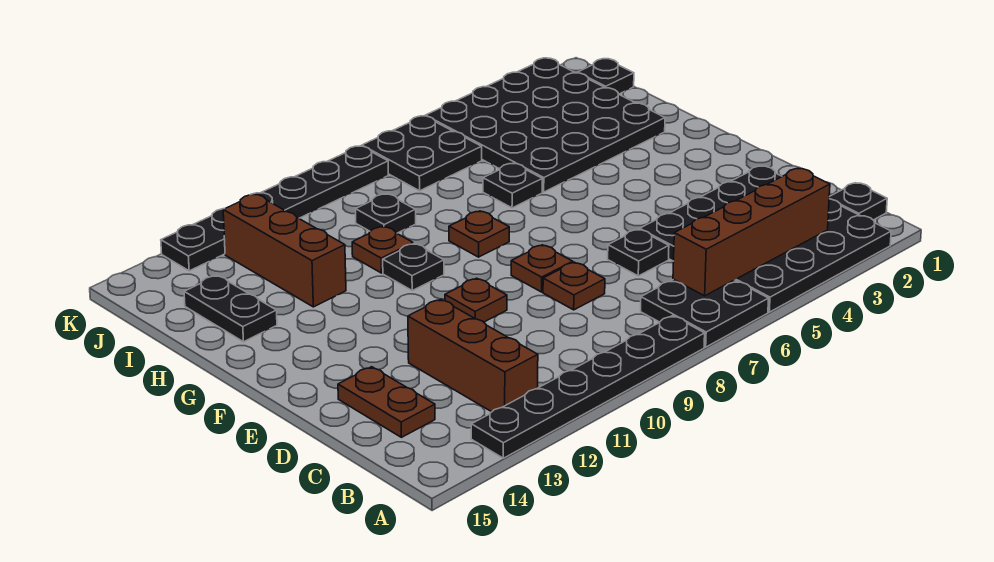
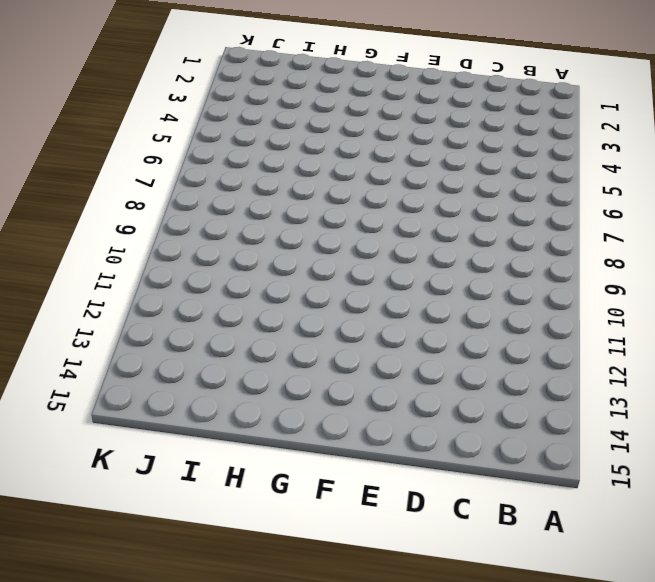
none -> black plate A2:D5 level 1
none -> black plate A6:B7 level 1
none -> black plate A8:A13 level 1

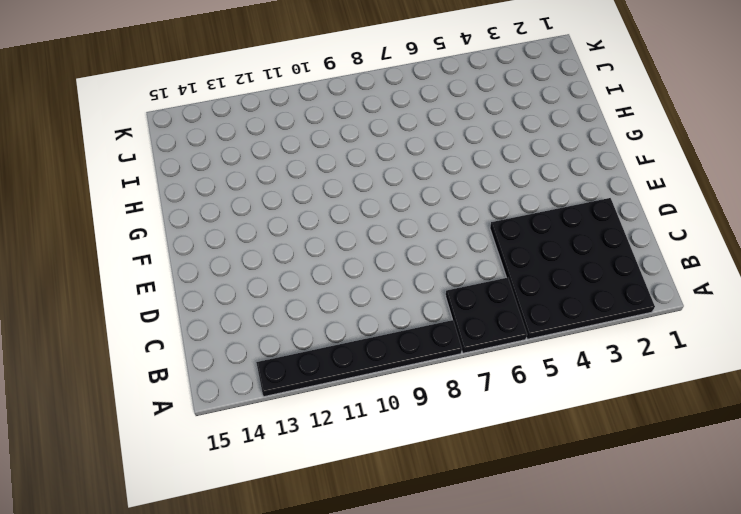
none -> black plate B1 level 1
none -> brown brick B12:D12 level 1
none -> brown plate C14:D14 level 1

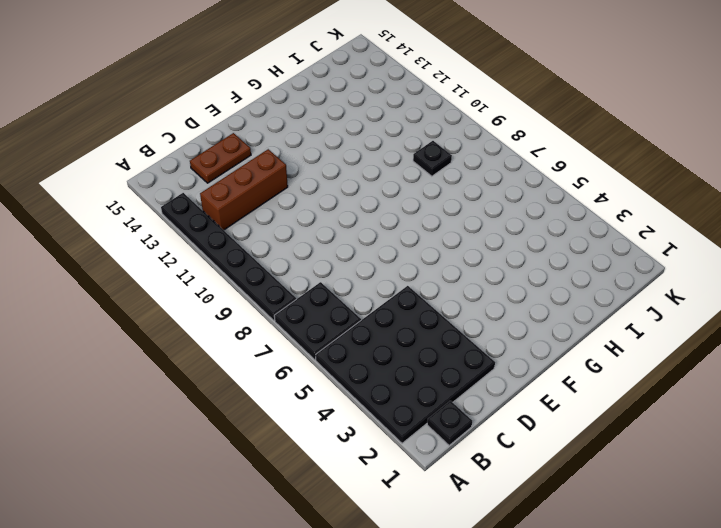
none -> black plate D6 level 1
none -> brown plate D8 level 1
none -> brown plate E8 level 1

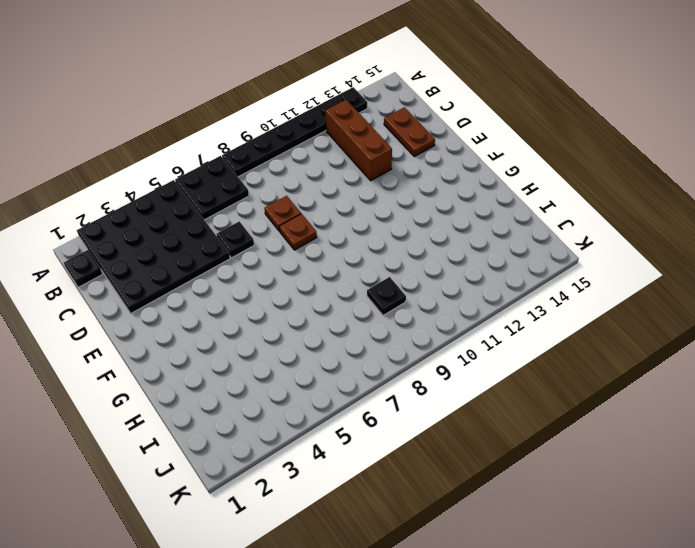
none -> brown plate E10 level 1
none -> brown plate G8 level 1
none -> black plate G10 level 1

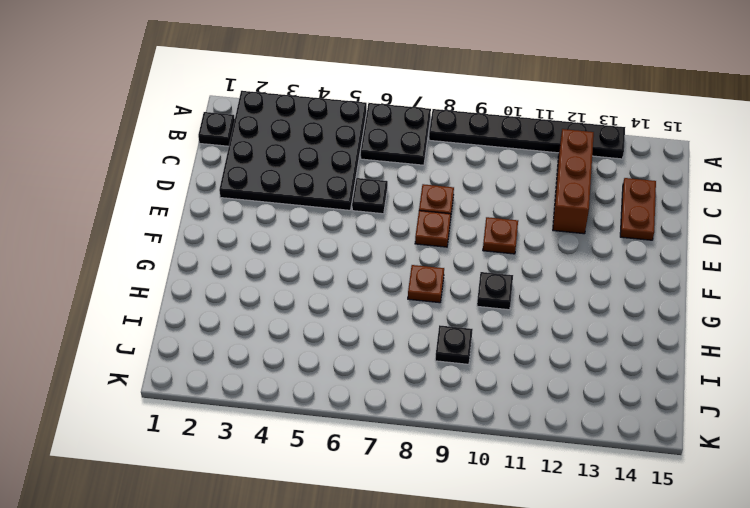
none -> black plate H2:K5 level 1
none -> black plate H6 level 1
none -> brown plate H10 level 1

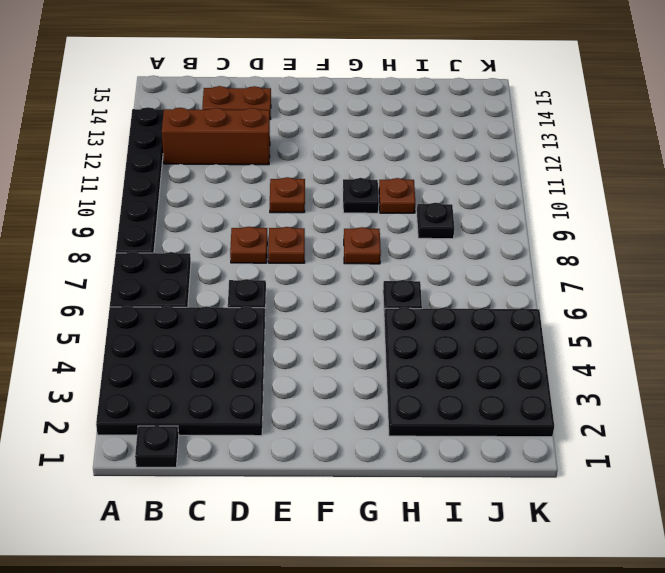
none -> brown brick H12:J12 level 1
none -> black plate H14:I14 level 1
none -> black plate J1 level 1

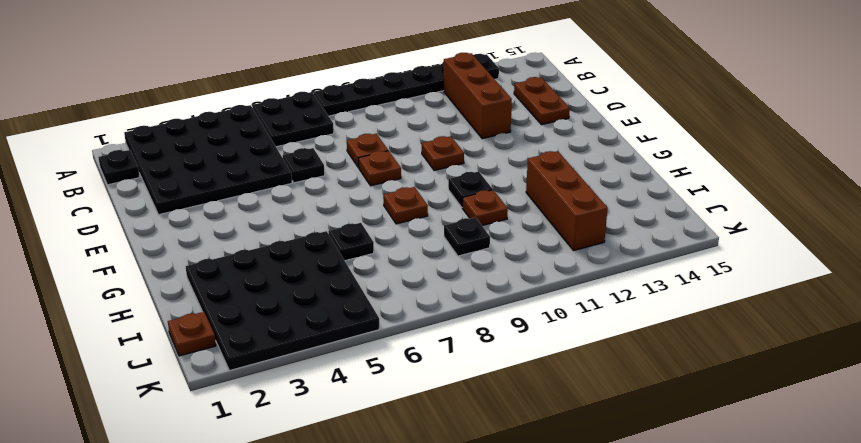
brown plate J1 level 1 -> black plate J1 level 1
none -> black plate H14:I14 level 1
none -> black plate J6:K7 level 1
none -> black plate K8:K13 level 1

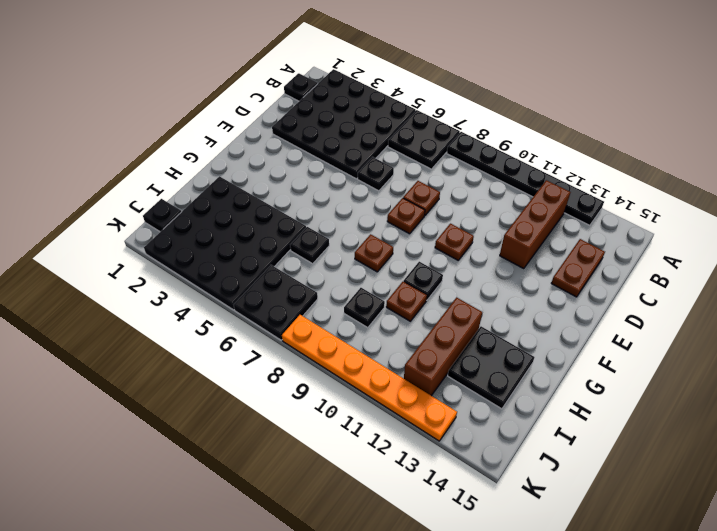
black plate H13:I14 level 1 -> black plate H14:I14 level 1
orange plate K8:K13 level 1 -> black plate K8:K13 level 1
none -> brown brick B3:B6 level 2

